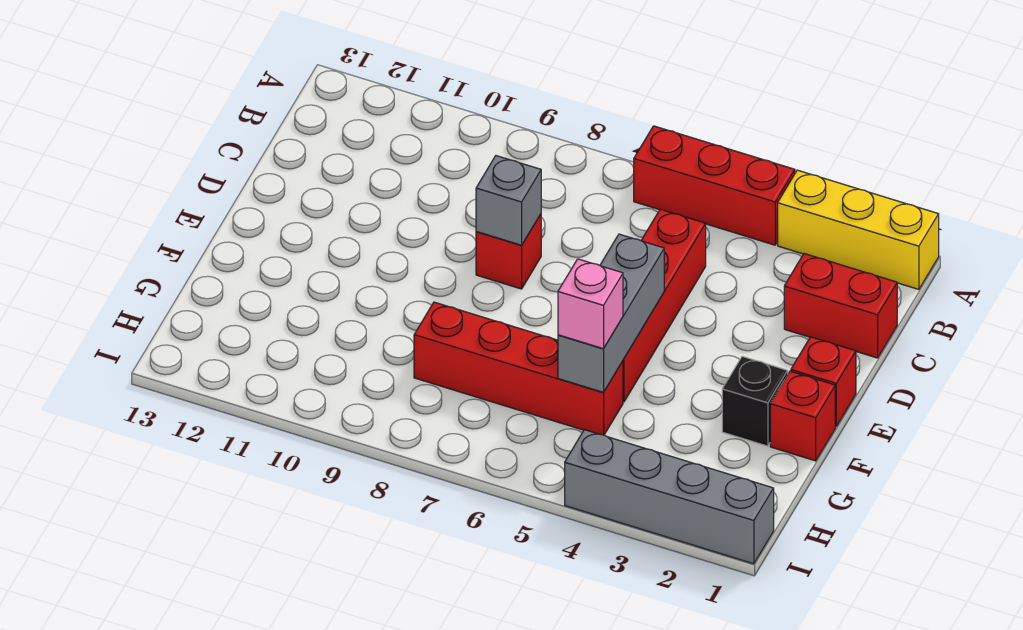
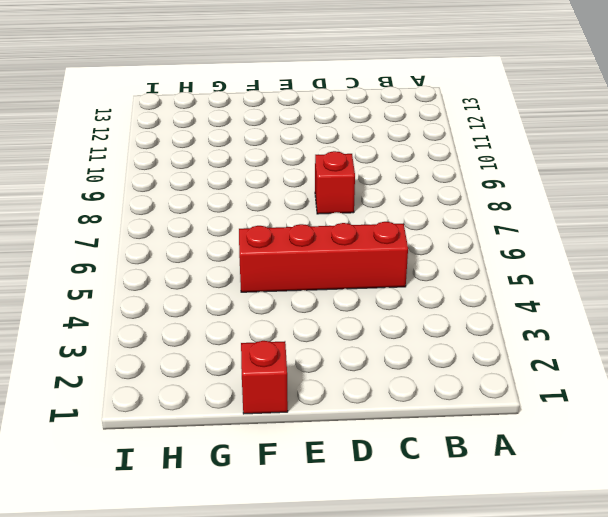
none -> yellow brick A1:A3 level 1
none -> red brick A4:A6 level 1
none -> red brick C1:C2 level 1

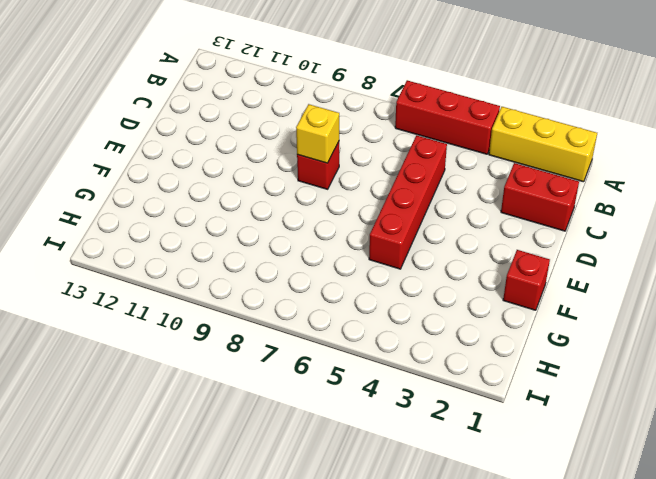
yellow brick D8 level 2 -> grey brick D8 level 2
none -> red brick E1 level 1
none -> black brick F2 level 1
none -> red brick G5:G8 level 1

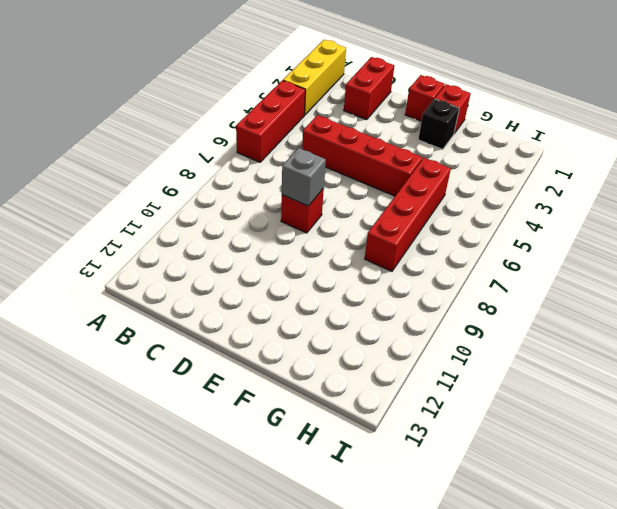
none -> grey brick I1:I4 level 1
none -> grey brick E5:G5 level 2
none -> pink brick G5 level 3

